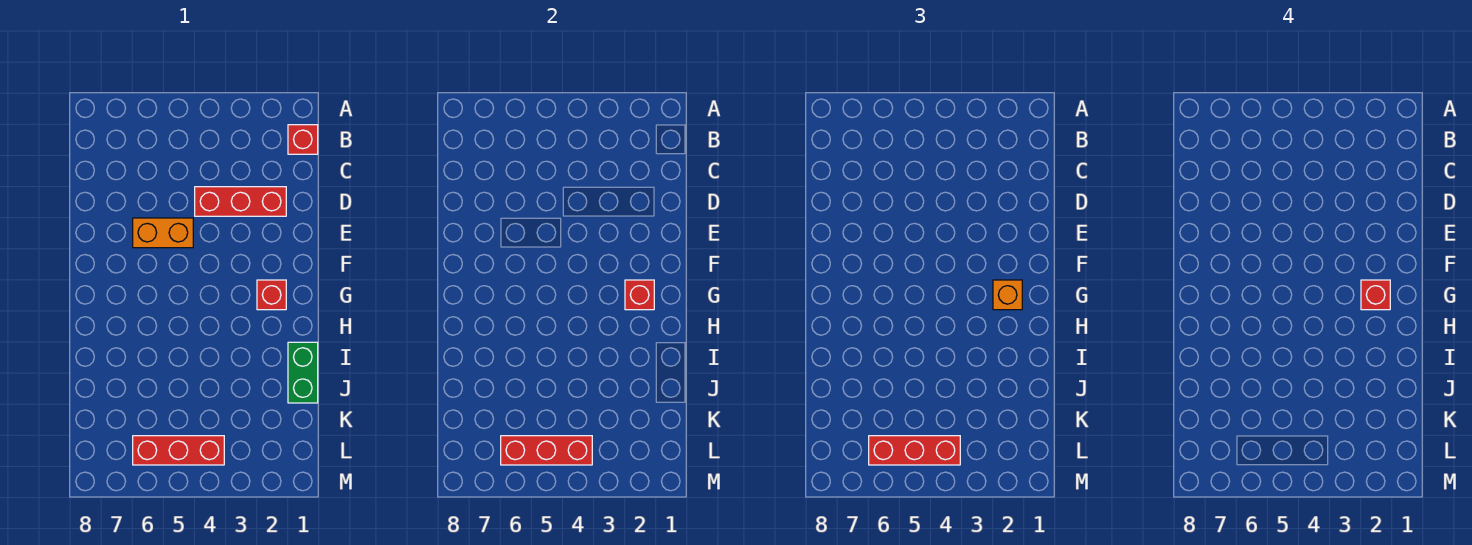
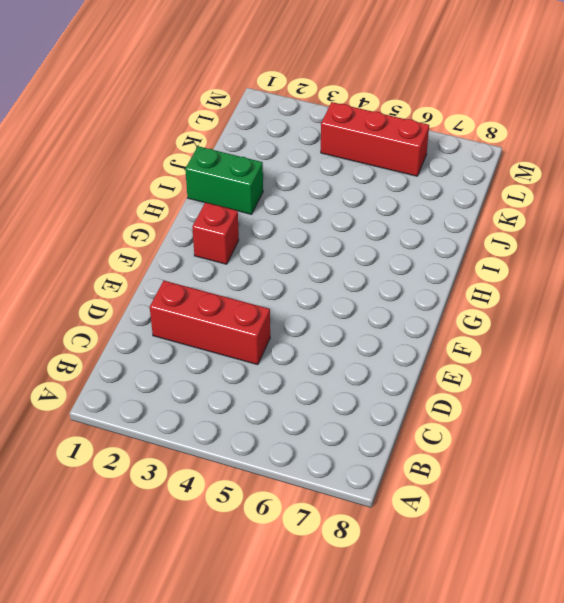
green brick I1:I2 level 1 -> green brick I1:J1 level 1
none -> red brick B1 level 1
none -> orange brick E5:E6 level 1

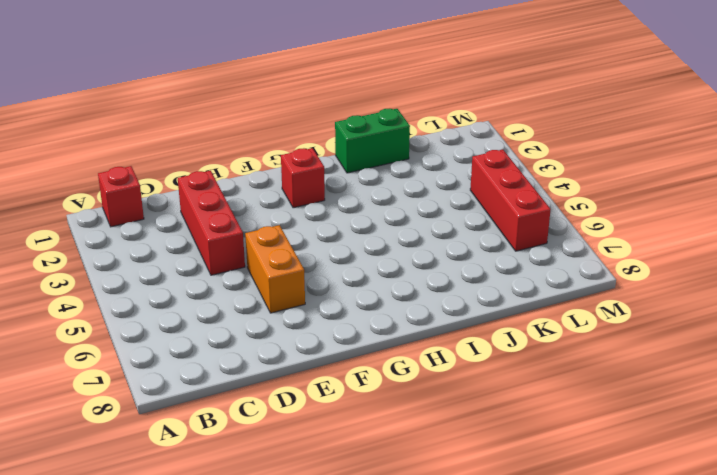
none -> red brick G2 level 2
none -> red brick L4:L6 level 2

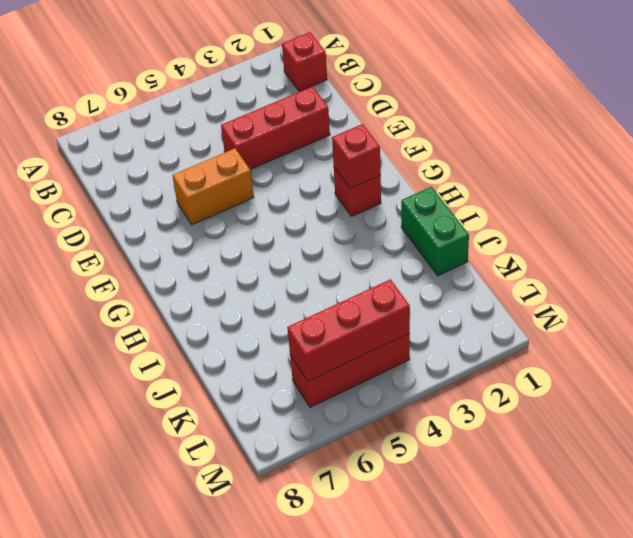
none -> orange brick G2 level 3
none -> red brick L4:L6 level 3

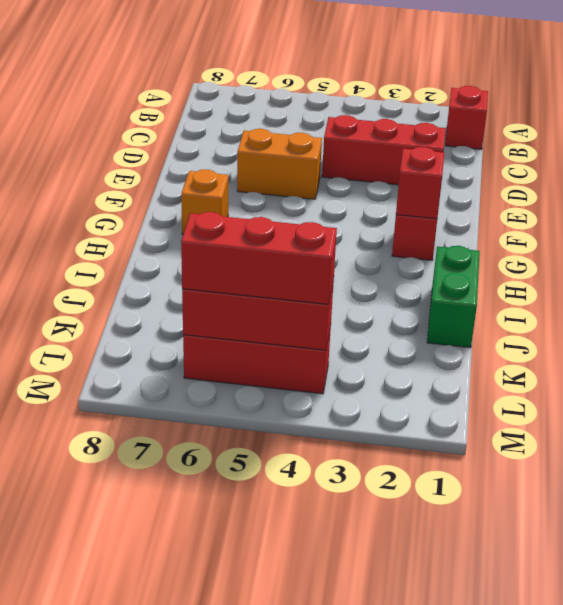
orange brick G7 level 1 -> orange brick G2 level 3
none -> red brick G2 level 4

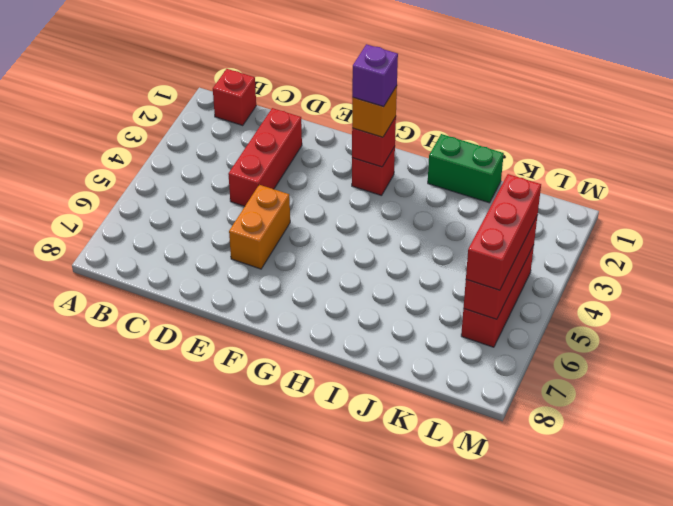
purple brick G2 level 4 -> red brick G2 level 4

